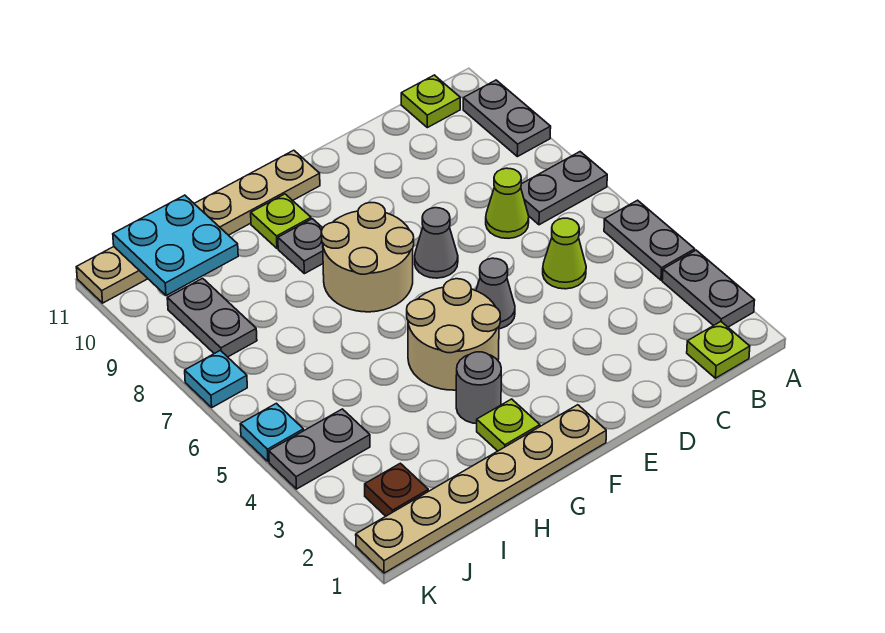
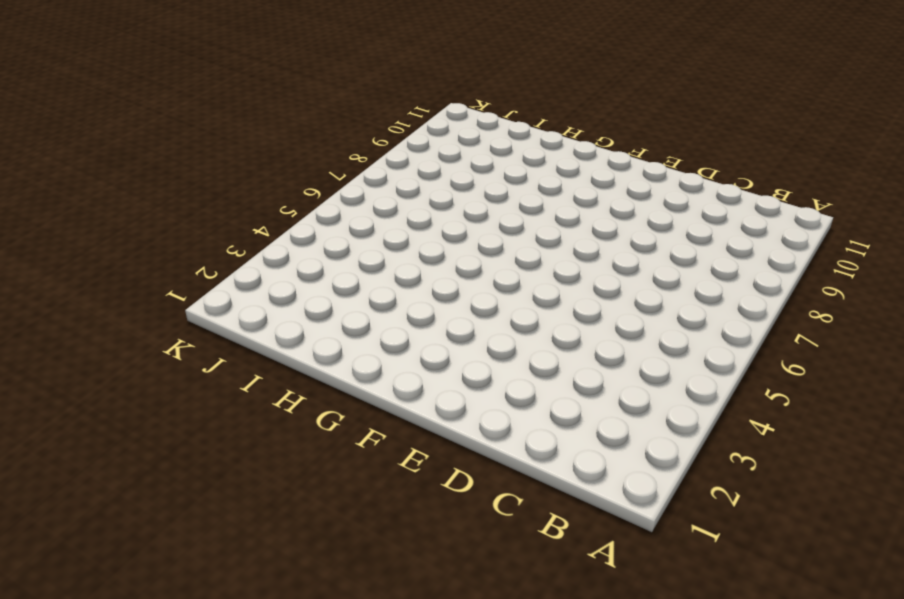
none -> grey plate A2:A3 level 1
none -> grey plate A4:A5 level 1
none -> grey plate A7:B7 level 1

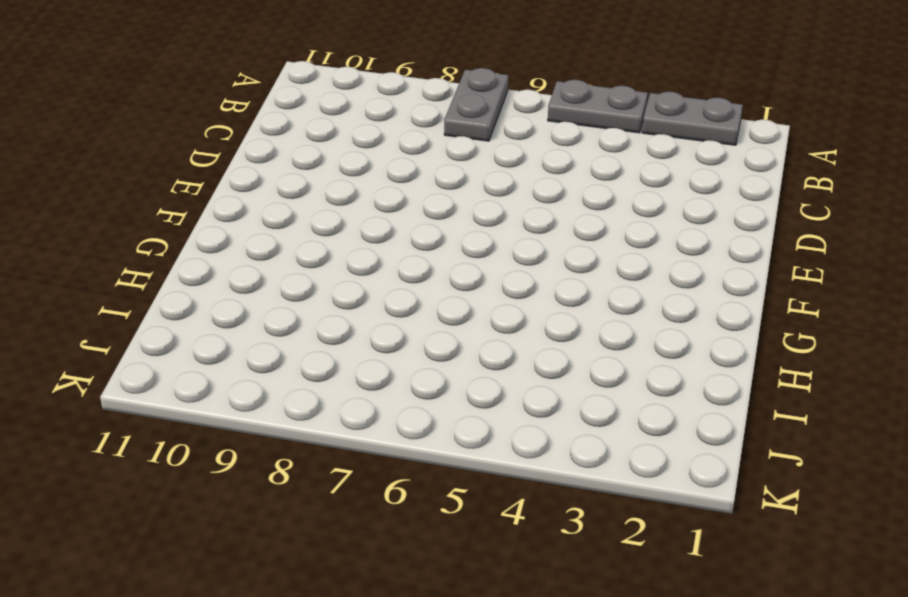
none -> grey plate A9:A10 level 1
none -> lime plate B1 level 1
none -> lime plate B11 level 1

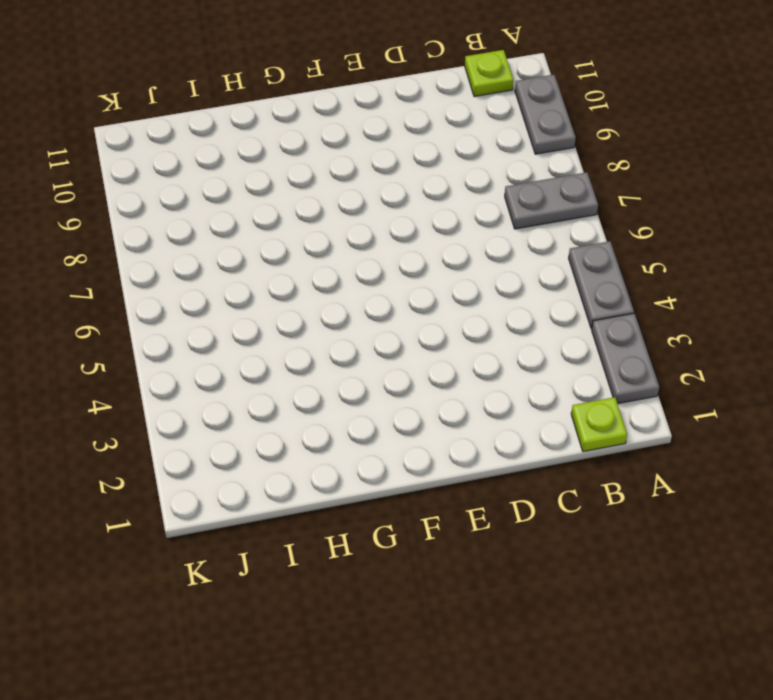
none -> lime cone C5 level 1
none -> lime cone C7 level 1
none -> grey cone E5 level 1

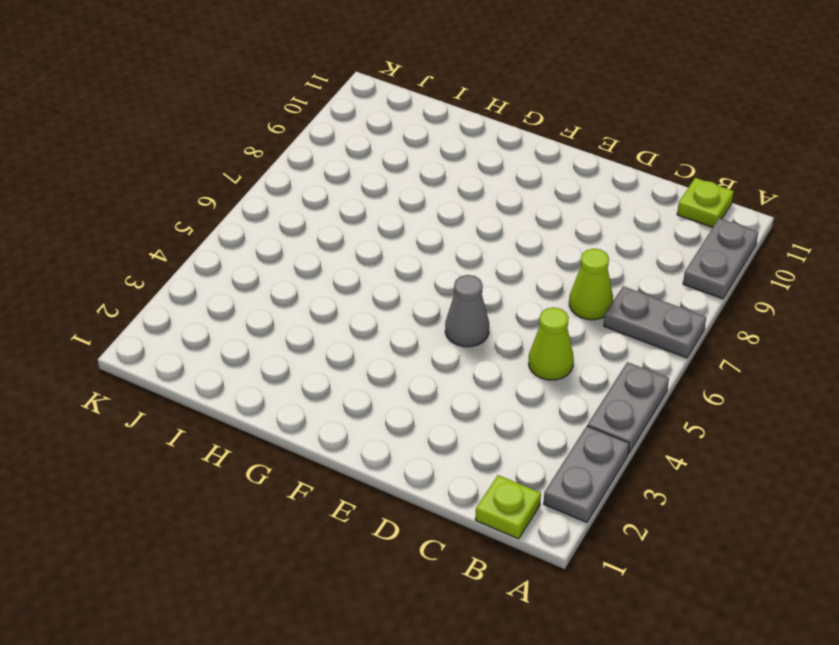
none -> grey cone E7 level 1
none -> tan plate F1:K1 level 1
none -> tan round brick F4:G5 level 1

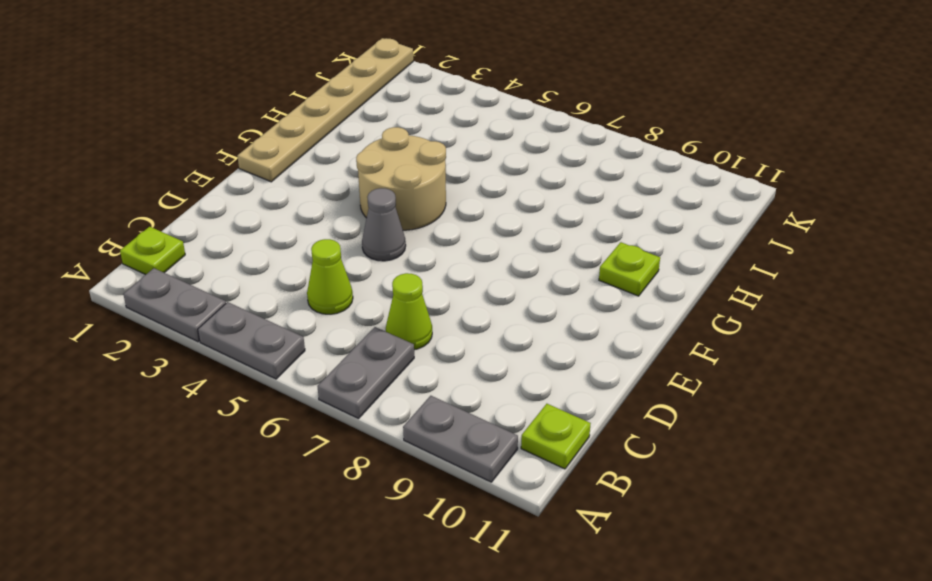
none -> grey cone E7 level 1
none -> tan round brick F7:G8 level 1
none -> tan plate F11:K11 level 1

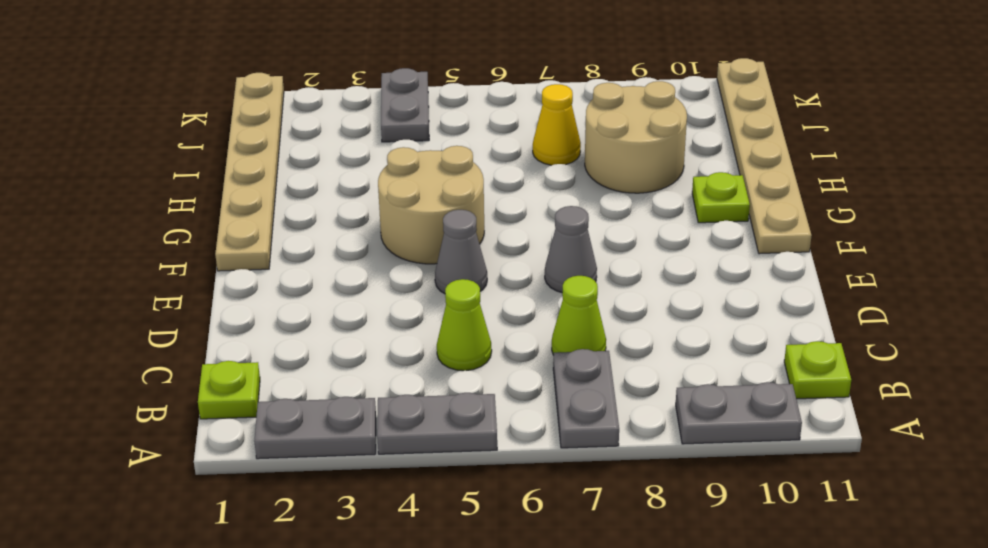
tan round brick H8:I9 level 1 -> tan round brick F7:G8 level 1
yellow cone I7 level 1 -> none
none -> lime plate G2 level 1
none -> grey round brick G3 level 1
none -> grey plate G9 level 1

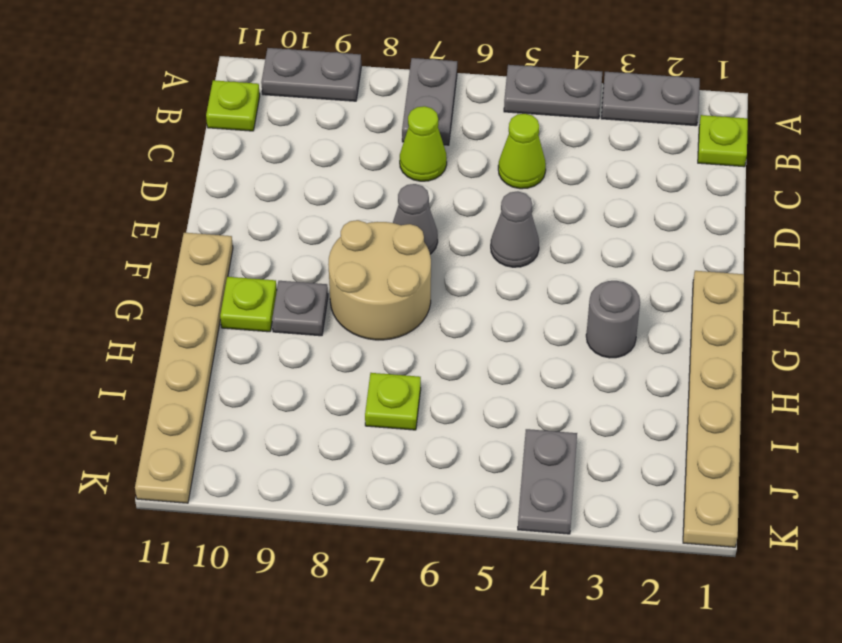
lime plate I7 level 1 -> lime plate G2 level 1
none -> tan round brick F4:G5 level 1
none -> brown plate J2 level 1
none -> grey plate J8:J9 level 1

